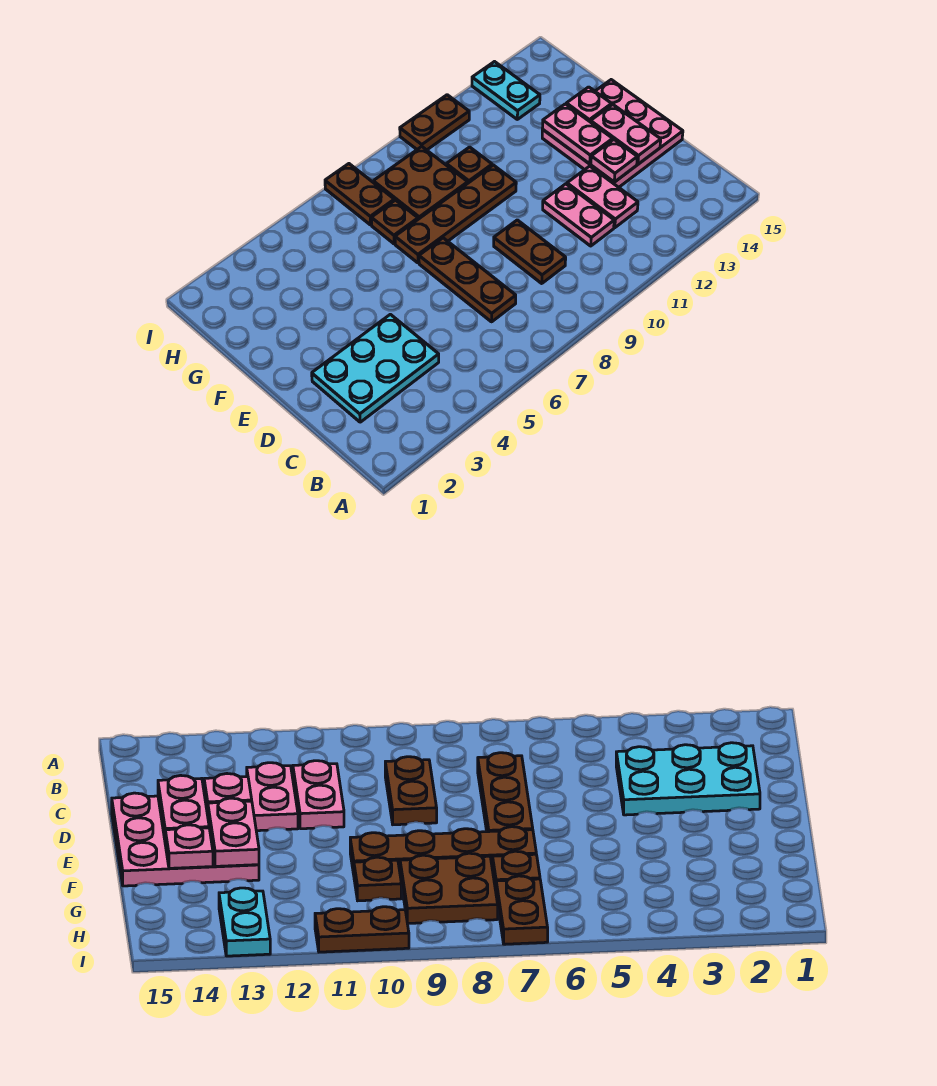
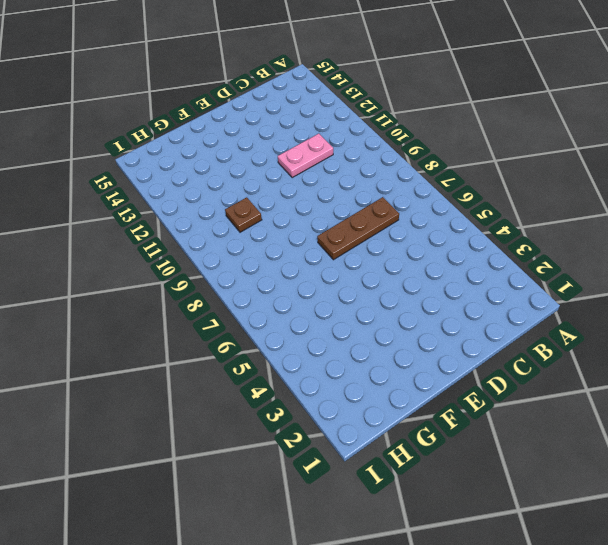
none -> cyan plate C2:D4 level 1
none -> brown plate C9:D9 level 1
none -> pink plate C12:D12 level 1

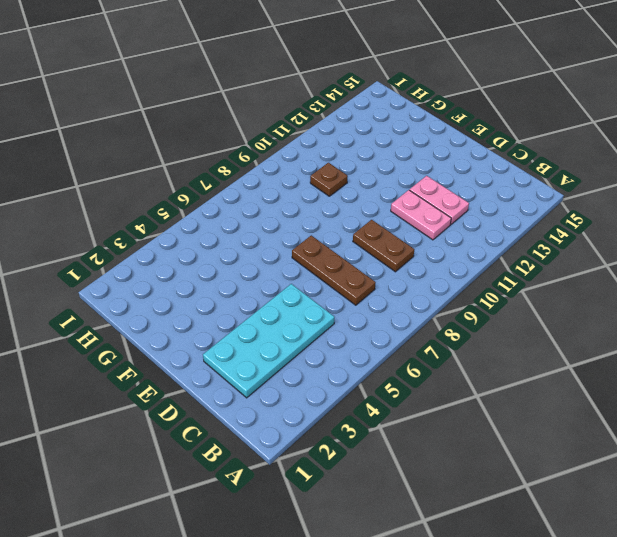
cyan plate C2:D5 level 1 -> cyan plate C2:D4 level 1
none -> pink plate D13:F15 level 1
none -> brown plate F7:F10 level 1
none -> brown plate G7 level 1

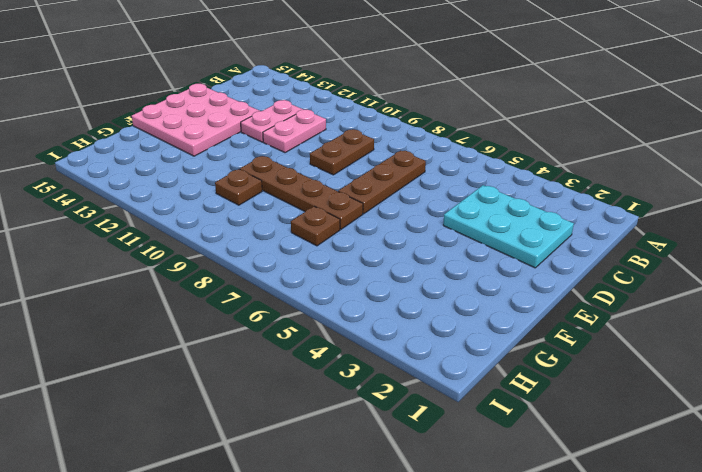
none -> brown plate G8:H9 level 1
none -> brown plate H7:I7 level 1
none -> cyan plate H13:I13 level 1

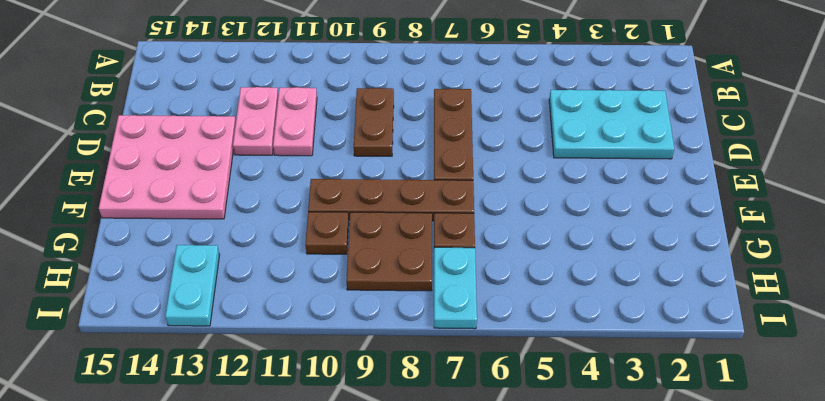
cyan plate H7:I7 level 1 -> brown plate H7:I7 level 1
none -> brown plate I10:I11 level 1
none -> pink plate D13 level 2
none -> pink plate D14:E14 level 2

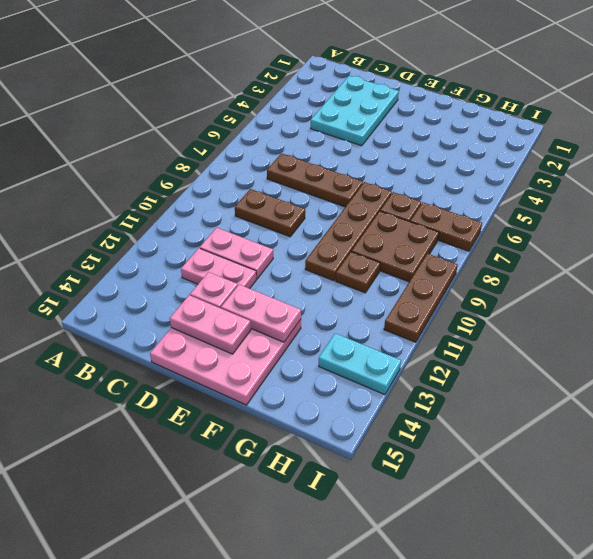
brown plate I9:I11 level 1 -> brown plate I10:I11 level 1
none -> pink plate F14 level 2

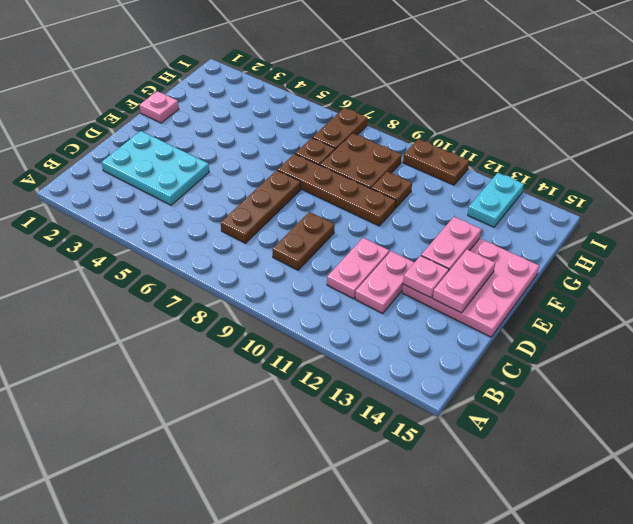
pink plate F1 level 1 -> pink plate F14 level 2

